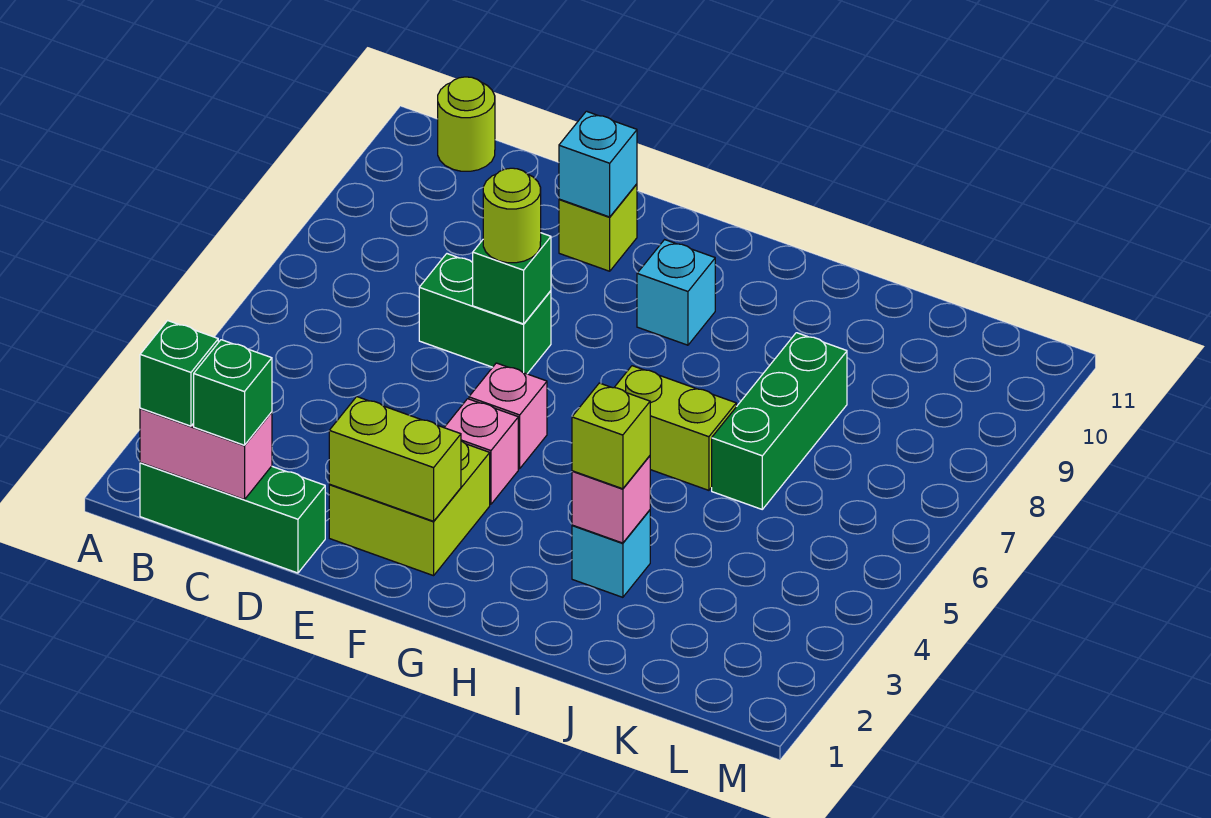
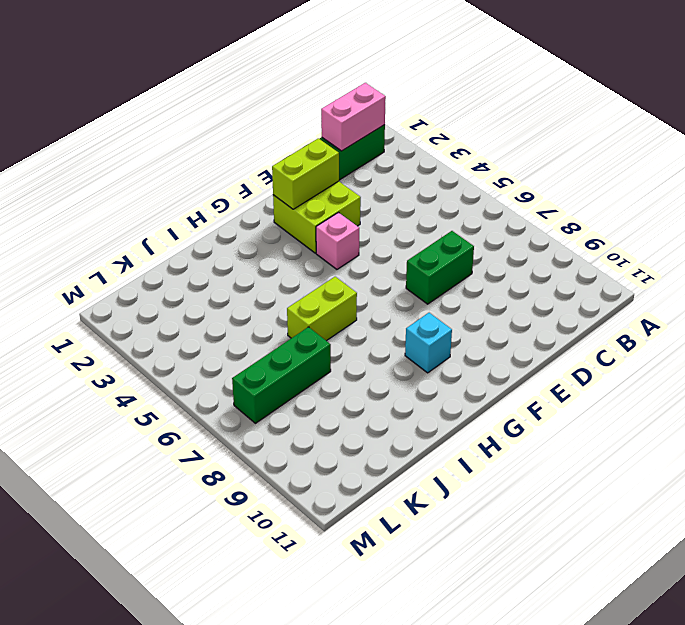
green brick J7:L7 level 1 -> green brick J6:J8 level 1
none -> lime round brick B11 level 1
none -> lime brick E10 level 1
none -> pink brick F5 level 1

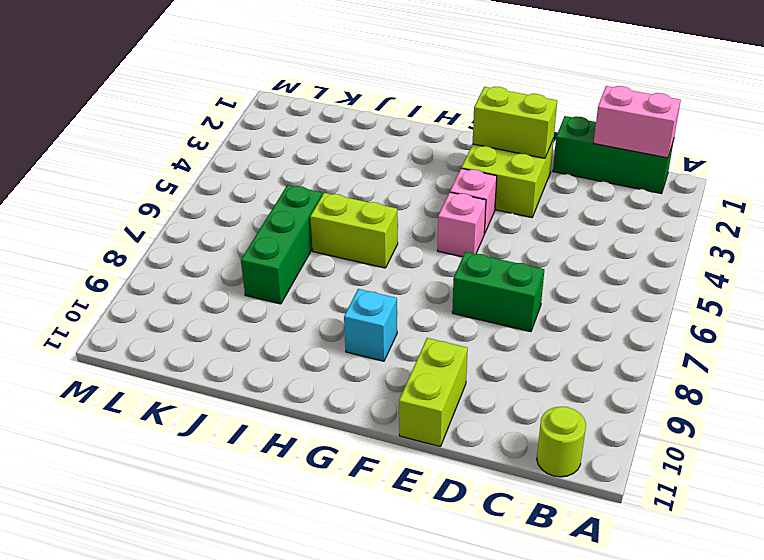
lime brick E10:E11 level 1 -> lime brick E10 level 1
none -> cyan brick I3 level 1
none -> green brick E7 level 2
none -> cyan brick E10 level 2

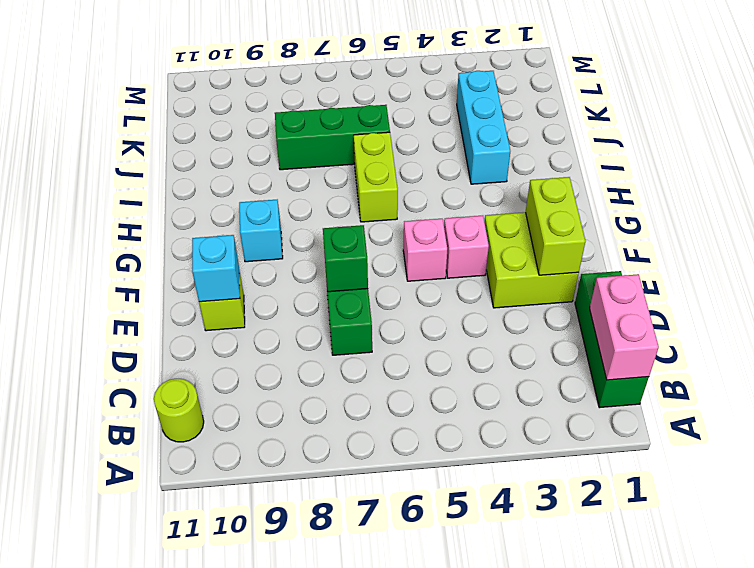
cyan brick I3:K3 level 1 -> cyan brick I3 level 1
none -> pink brick I3 level 2
none -> green brick B1 level 3
none -> green brick C1 level 3

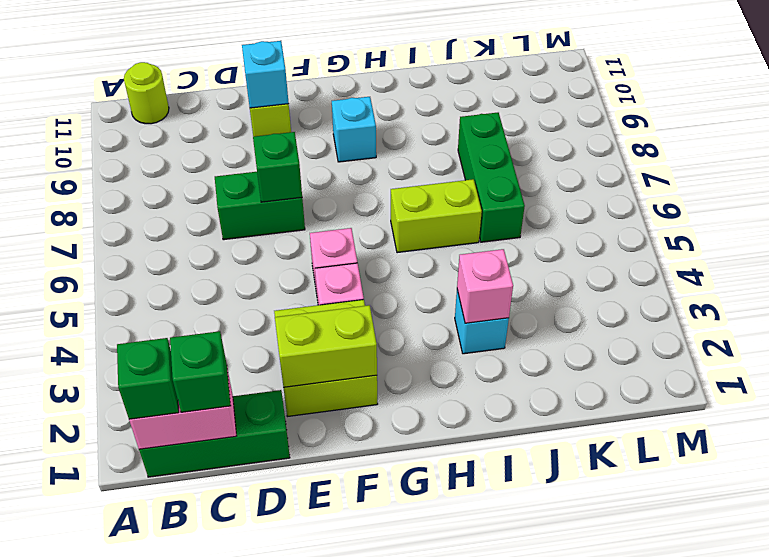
none -> lime round brick E7 level 3
none -> lime brick I3 level 3

